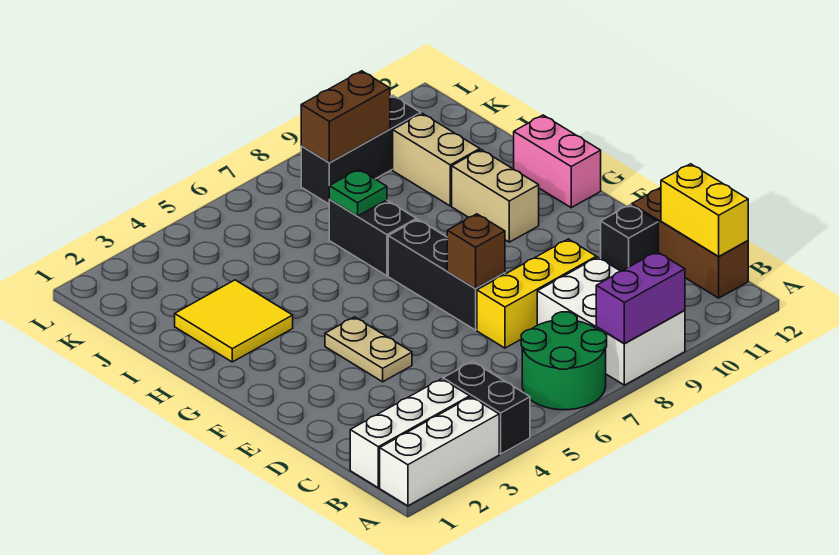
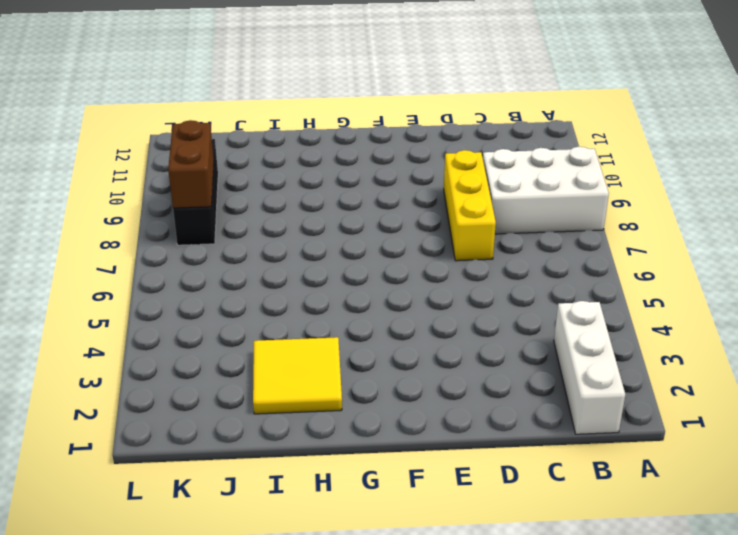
none -> white brick A1:A3 level 1
none -> black brick A4:B4 level 1
none -> green round brick A6:B7 level 1

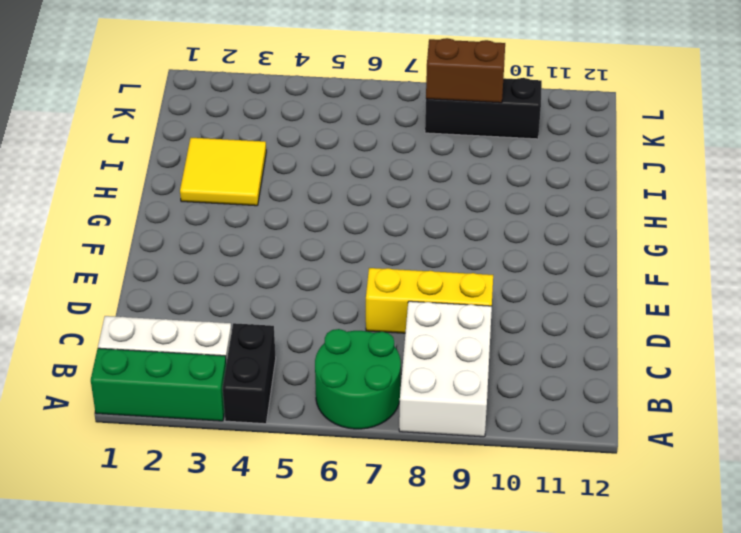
green brick A1:A3 level 1 -> white brick A1:A3 level 1
none -> brown brick B12:D12 level 1
none -> black brick D11 level 1
none -> tan plate E4:F4 level 1

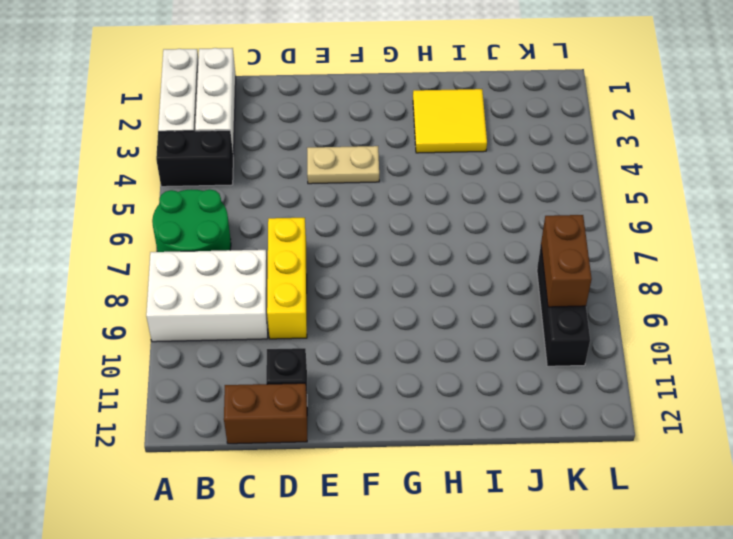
brown brick C12:D12 level 1 -> brown brick B12:D12 level 1
none -> black brick E7:G7 level 1
none -> tan brick G10:H10 level 1
none -> pink brick G12:H12 level 1

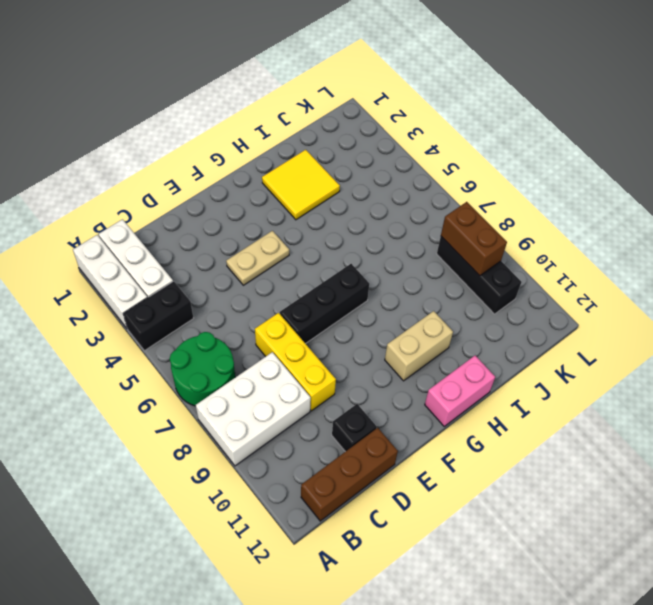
none -> black brick H7:I7 level 1
none -> tan brick I10:J10 level 1
none -> purple brick A8:A9 level 2

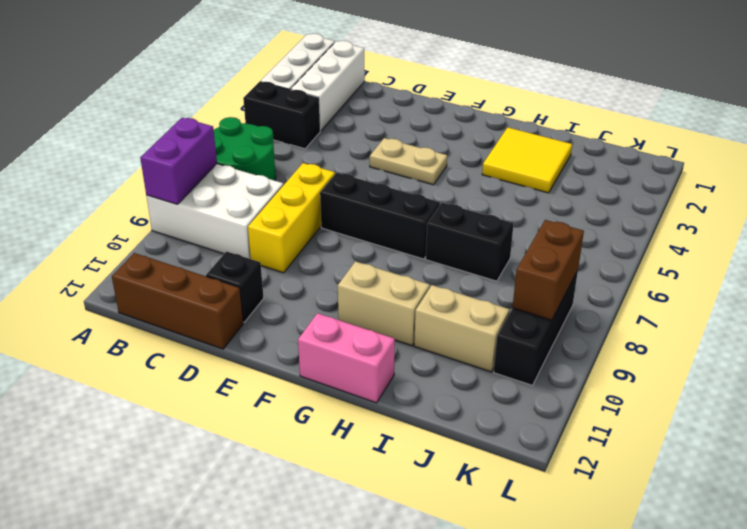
none -> yellow brick B12:C12 level 2
none -> brown brick E7 level 2
none -> green plate I7 level 2

